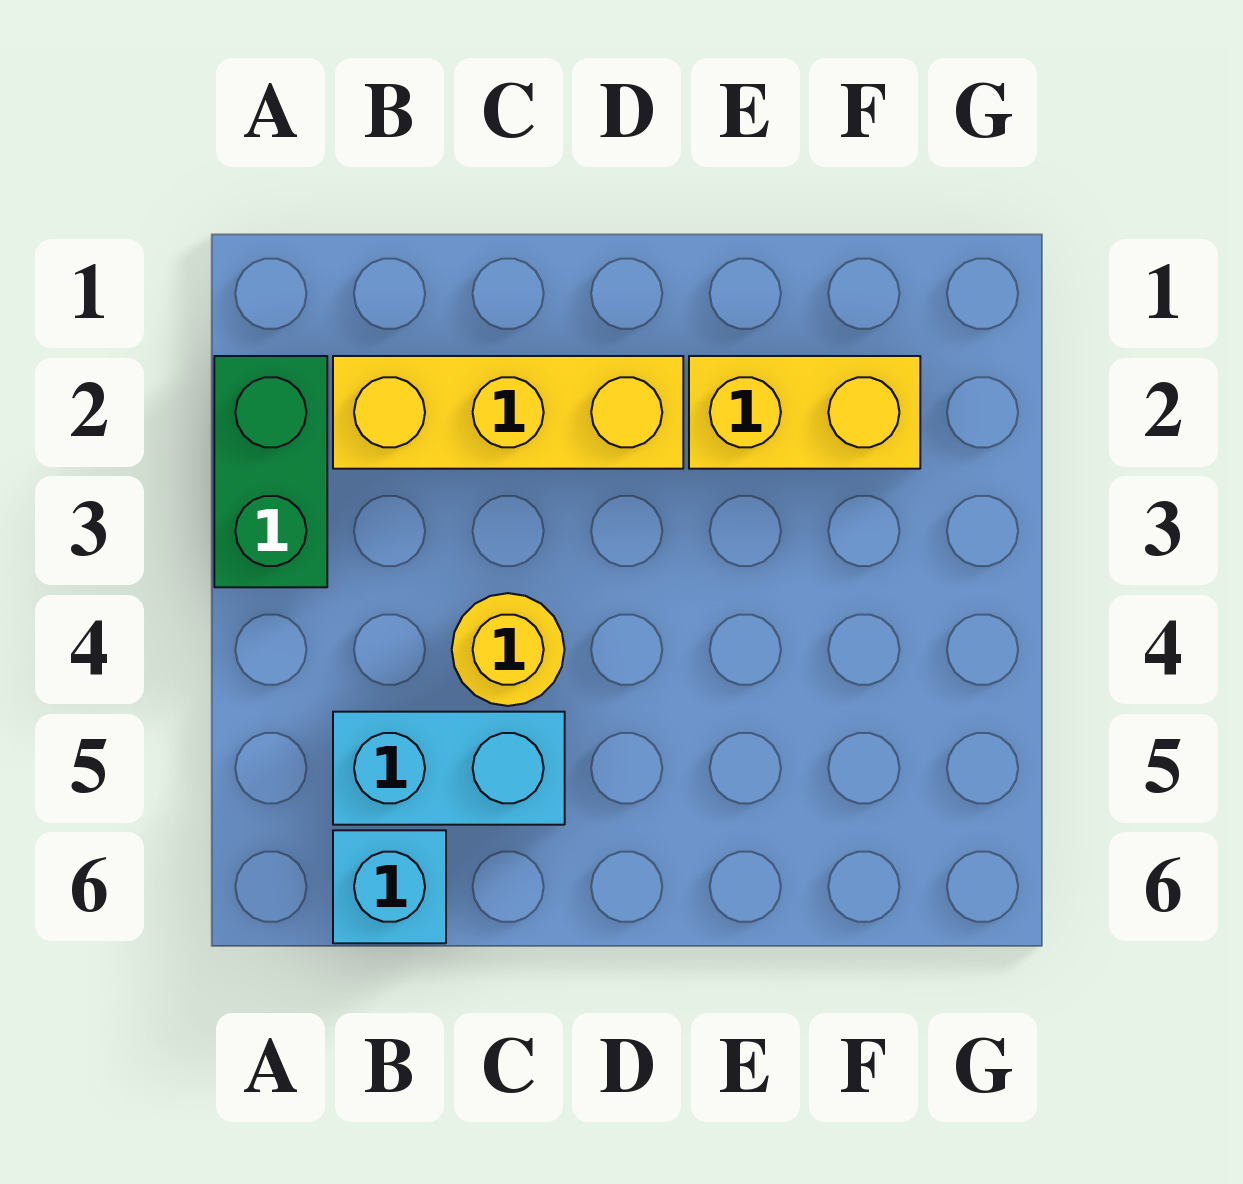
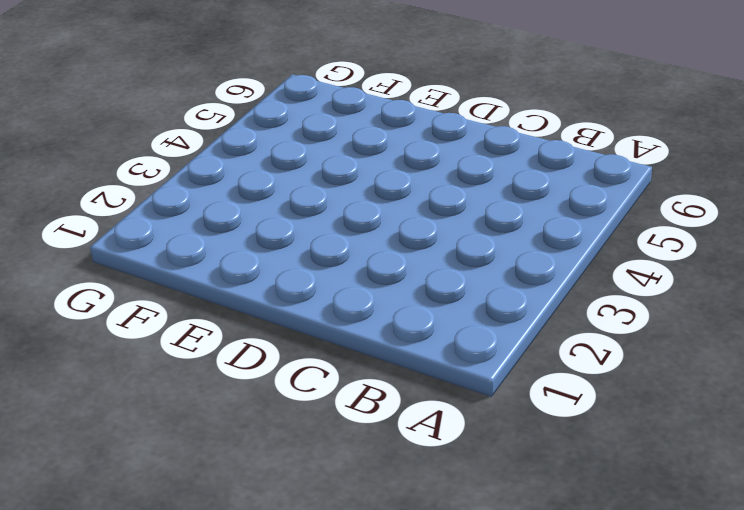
none -> green brick A2:A3 level 1
none -> yellow brick B2:D2 level 1

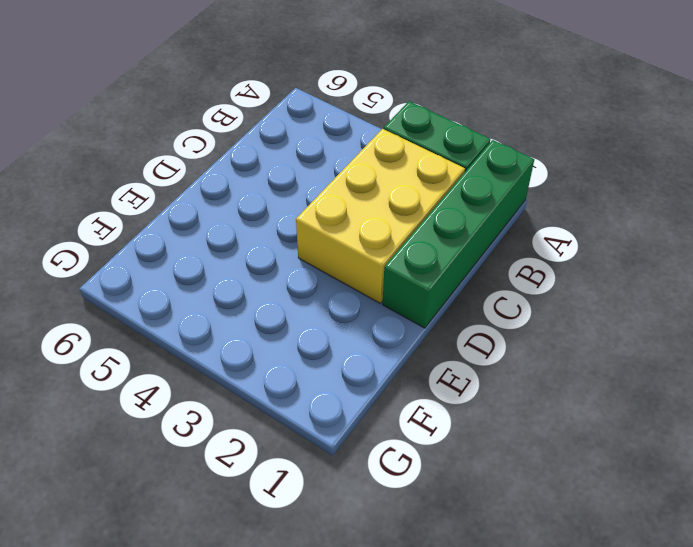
green brick A1:D1 level 1 -> none
yellow brick B2:D3 level 1 -> yellow brick B2:D2 level 1
none -> cyan brick B5:C5 level 1
none -> cyan brick B6 level 1

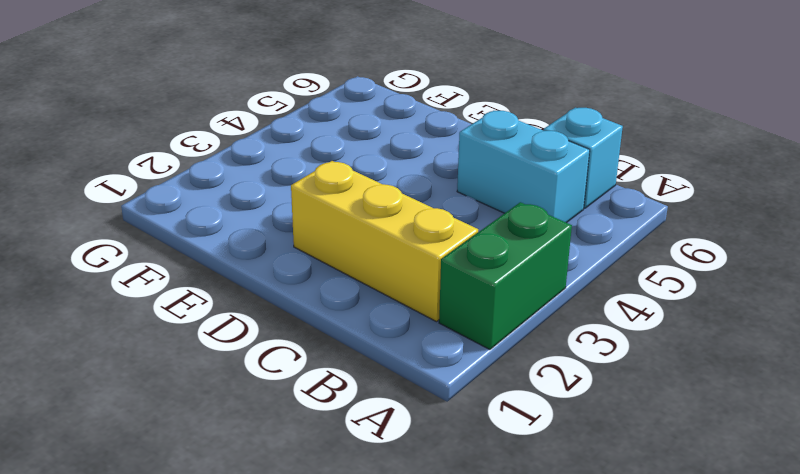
none -> yellow round brick C4 level 1
none -> yellow brick E2:F2 level 1

